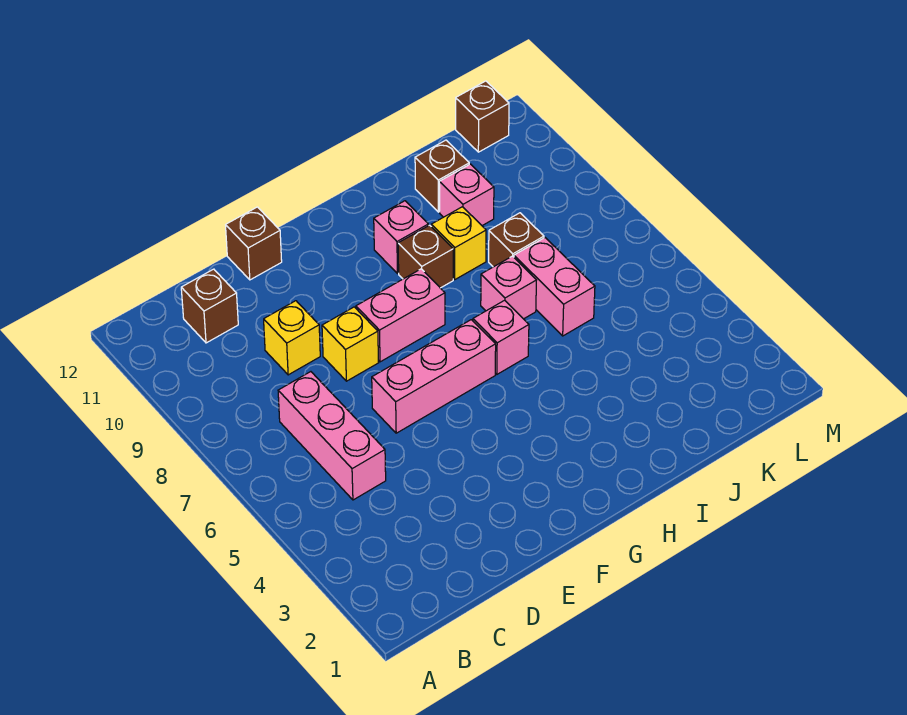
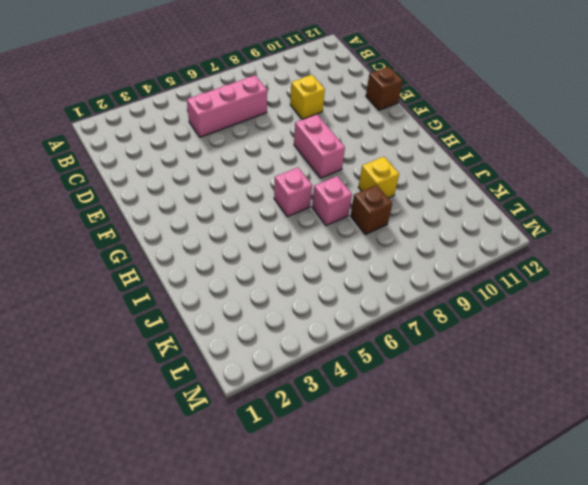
none -> brown brick C11 level 1
none -> pink brick E6:G6 level 1
none -> yellow brick E8 level 1

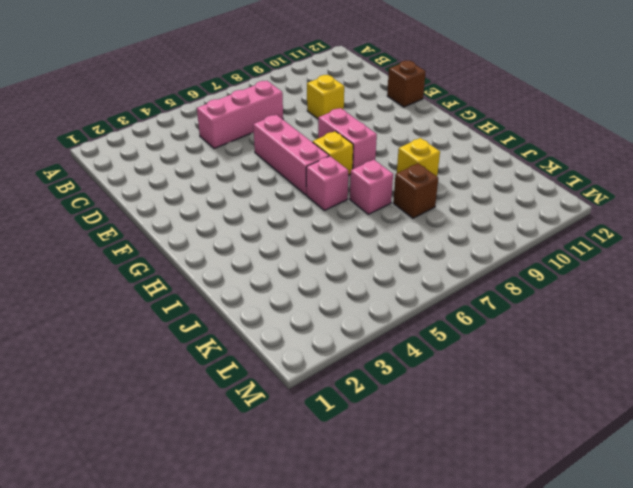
yellow brick G7 level 1 -> yellow brick E8 level 1
none -> brown brick C11 level 1
none -> brown brick H9 level 1
none -> pink brick H10 level 1

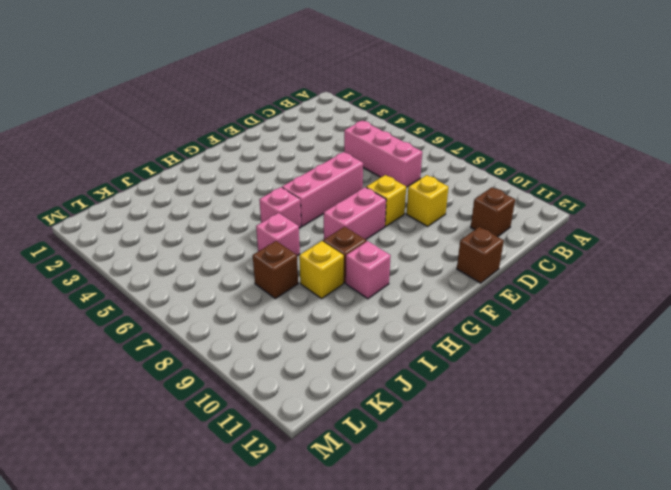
none -> pink brick J6:J7 level 1
none -> pink brick J10 level 1
none -> brown brick J11 level 1

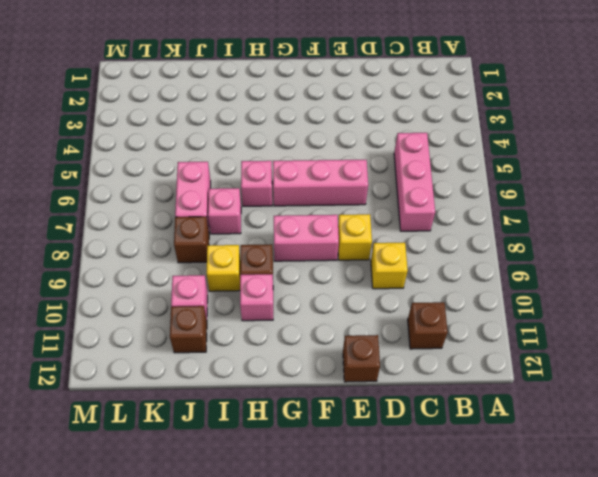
none -> brown brick L12 level 1

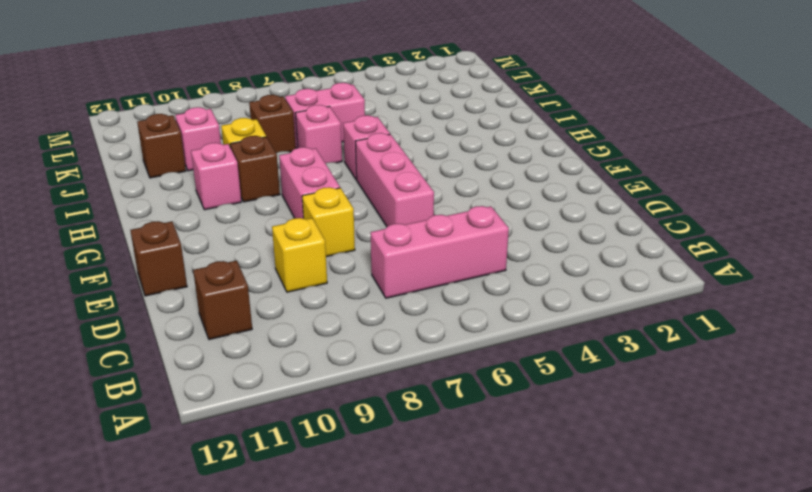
none -> brown brick L12 level 1

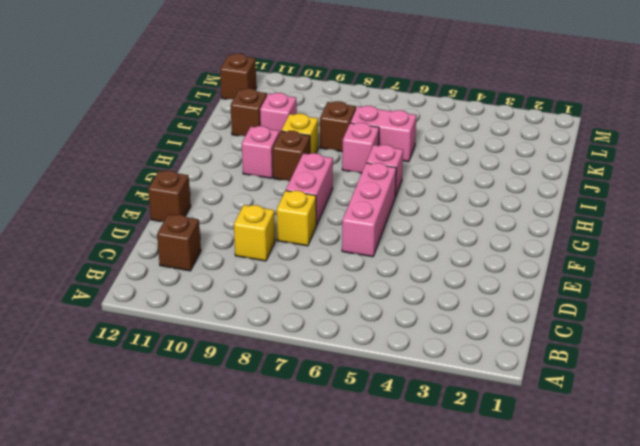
none -> pink brick C5:C7 level 1

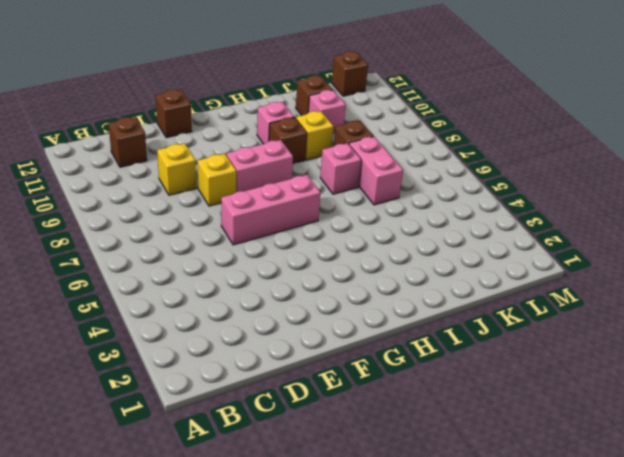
none -> pink brick C5:C7 level 1
none -> pink brick H6 level 1

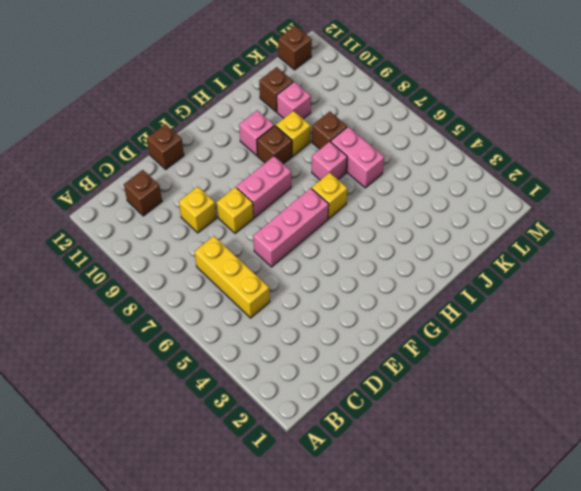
yellow brick C5:C7 level 1 -> pink brick C5:C7 level 1
yellow brick H6 level 1 -> pink brick H6 level 1

